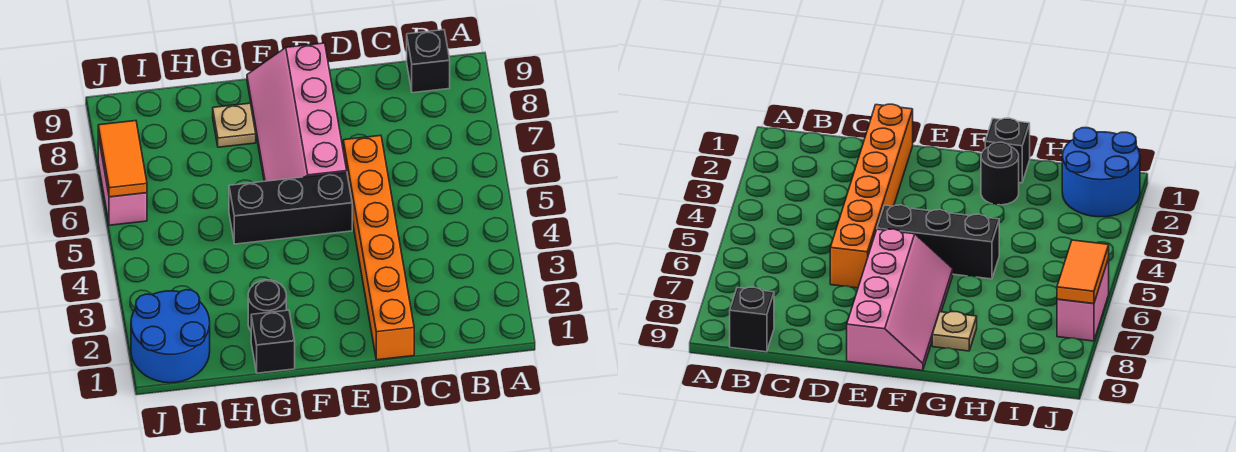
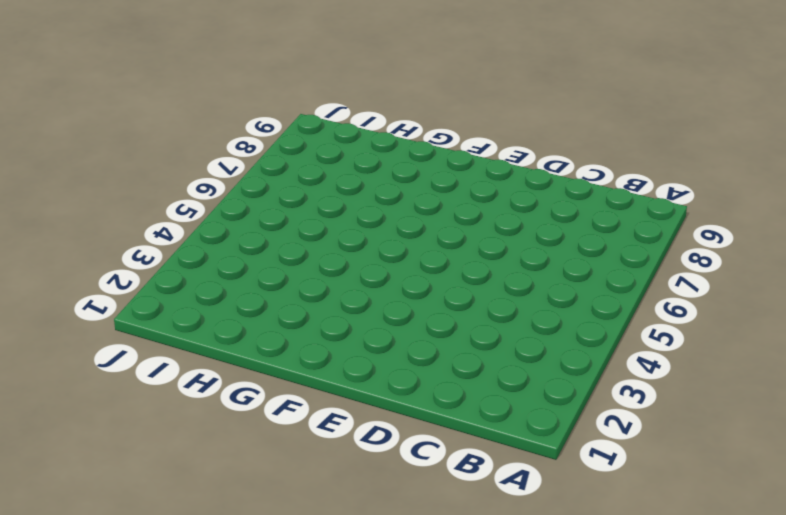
none -> black brick B9 level 1
none -> orange brick D1:D6 level 1

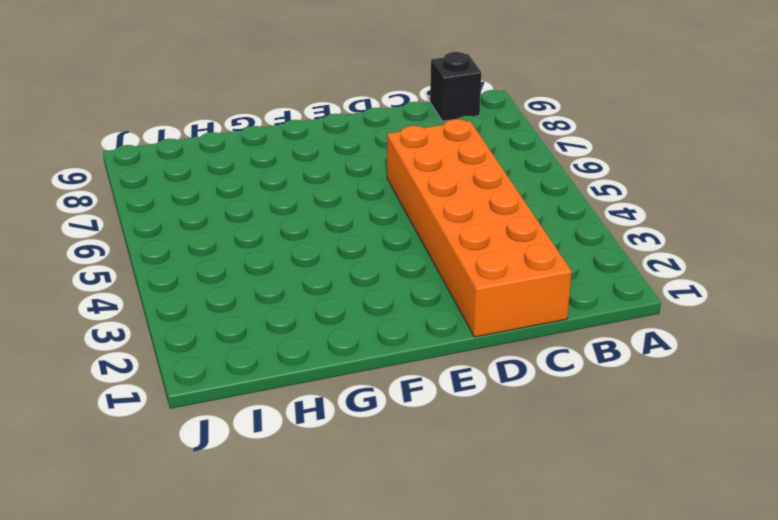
orange brick C1:D6 level 1 -> orange brick D1:D6 level 1
none -> black brick E5:G5 level 1
none -> pink slope E6:F9 level 1 top E

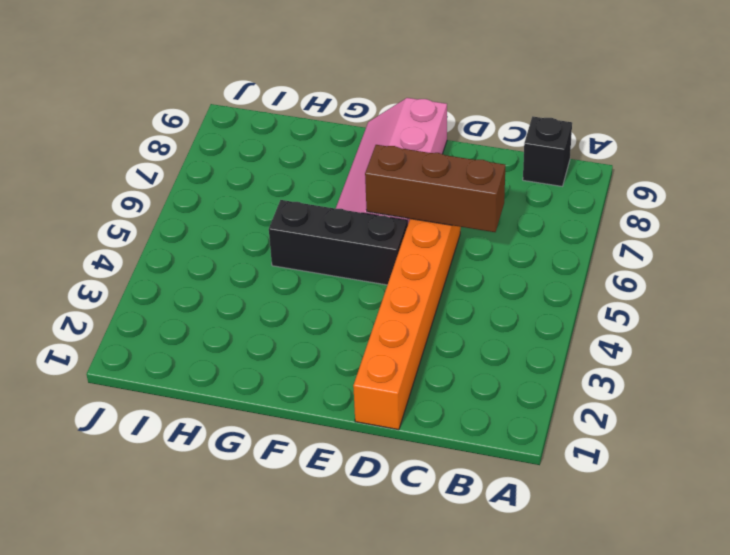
brown brick C6:E6 level 2 -> none
none -> black brick G1 level 1
none -> black round brick G2 level 1

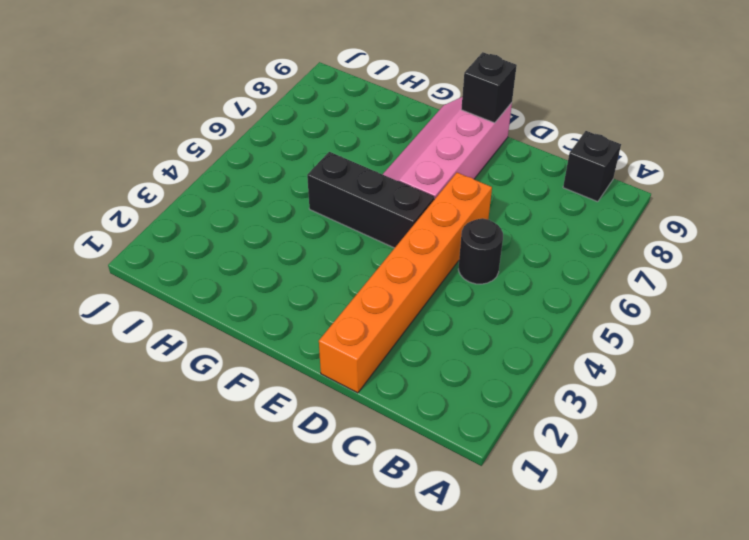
black round brick C5 level 1 -> black round brick G2 level 1
black brick E9 level 2 -> black brick G1 level 1
none -> tan plate G8 level 1
none -> blue round brick I1:J2 level 1

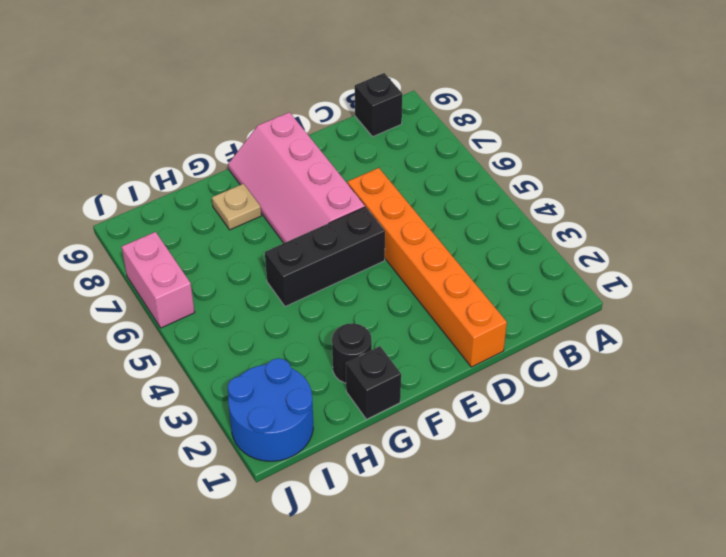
none -> orange tile J6:J7 level 2

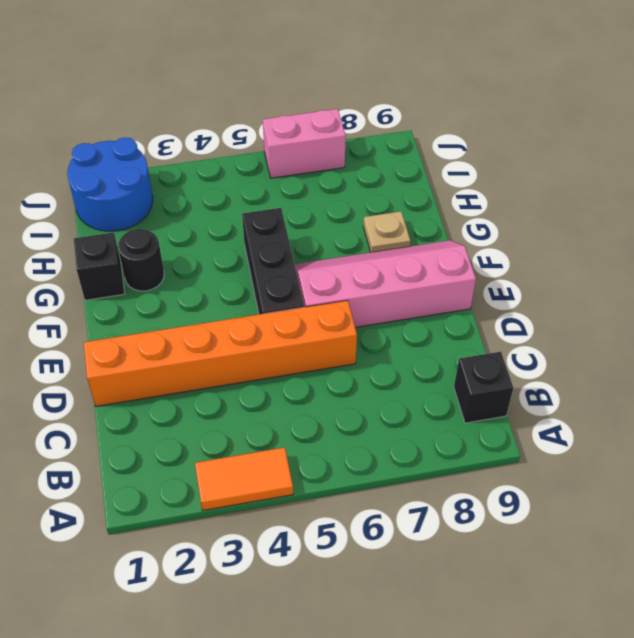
orange tile A3:A4 level 1 -> orange tile J6:J7 level 2

